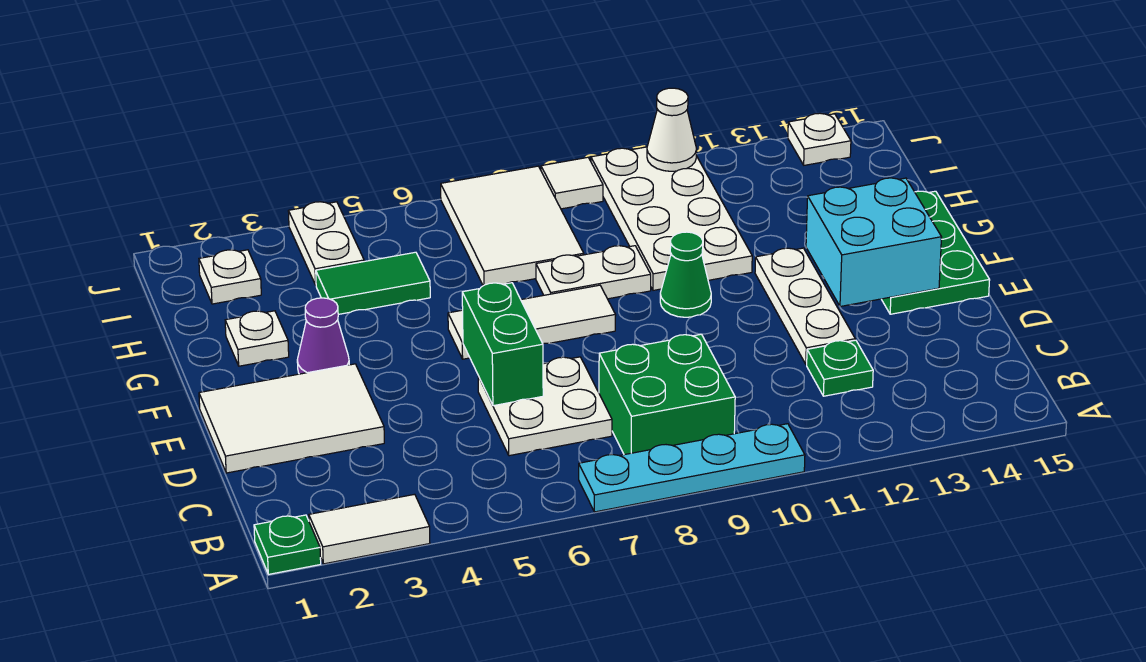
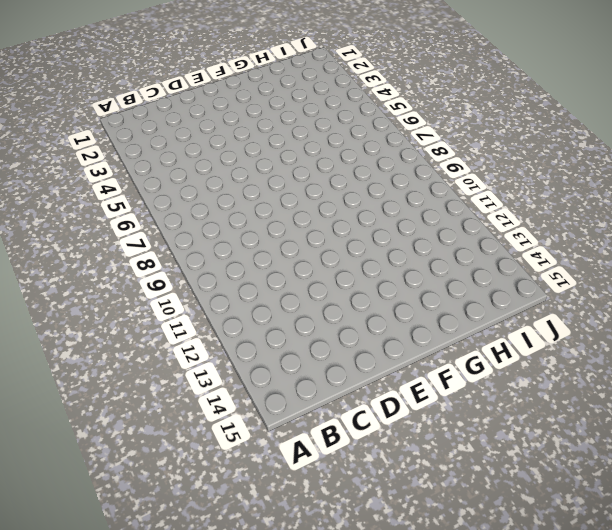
none -> green plate A1 level 1
none -> white tile A2:A3 level 1
none -> cyan plate A7:A10 level 1

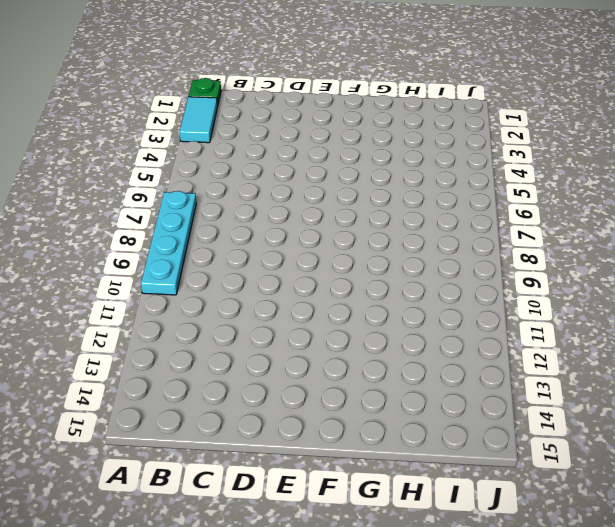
cyan tile A2:A3 level 1 -> white tile A2:A3 level 1
none -> green brick B8:C9 level 1
none -> white plate C6:D7 level 1
none -> green plate C12 level 1

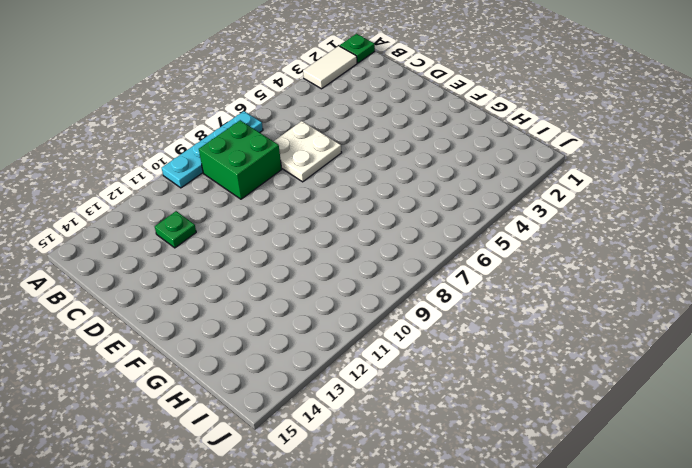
none -> white tile D1:E3 level 1
none -> white plate D12:F12 level 1
none -> green plate E14:G15 level 1

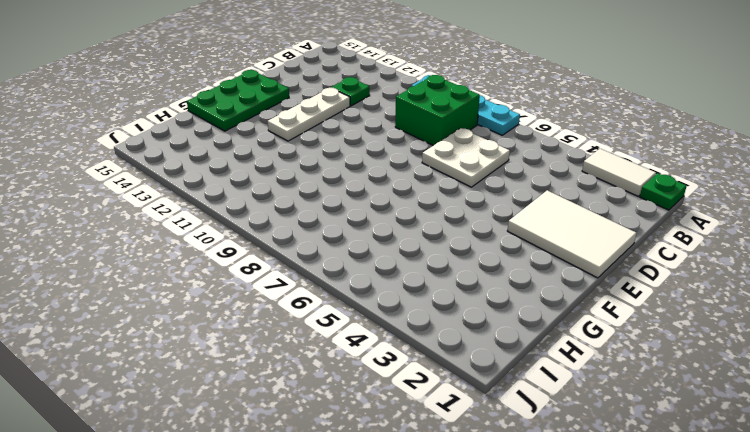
none -> purple cone F3 level 1
none -> white tile F6:F8 level 1
none -> green cone F10 level 1

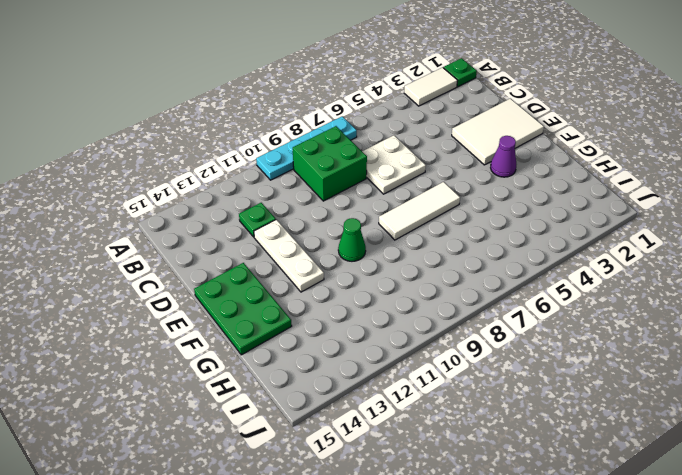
none -> white plate G2 level 1
none -> white plate G8:G9 level 1
none -> white plate G10:J11 level 1

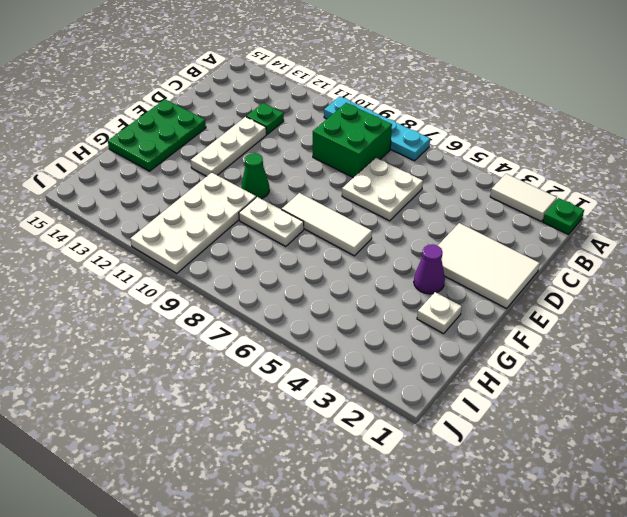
none -> green tile H4:H5 level 1
none -> white tile H7:J8 level 1
none -> white plate I2 level 1

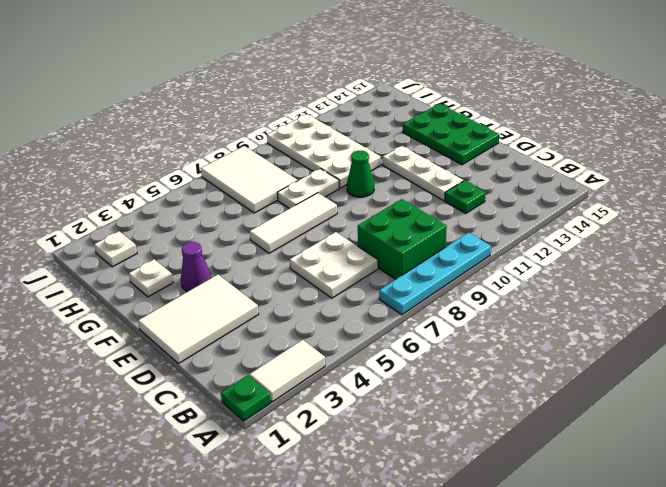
none -> green tile H4:H5 level 1
none -> white plate I4:J4 level 1
none -> white tile J9 level 1

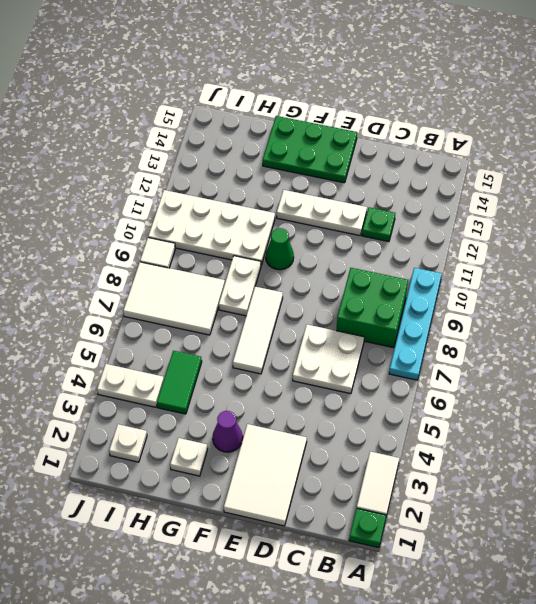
none -> white plate J14 level 1
none -> green brick D6:E6 level 2
none -> cyan brick E13:F14 level 2

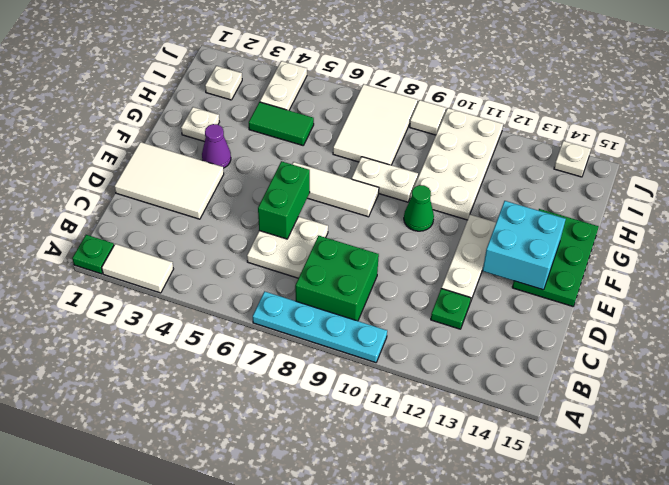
none -> white cone J11 level 2

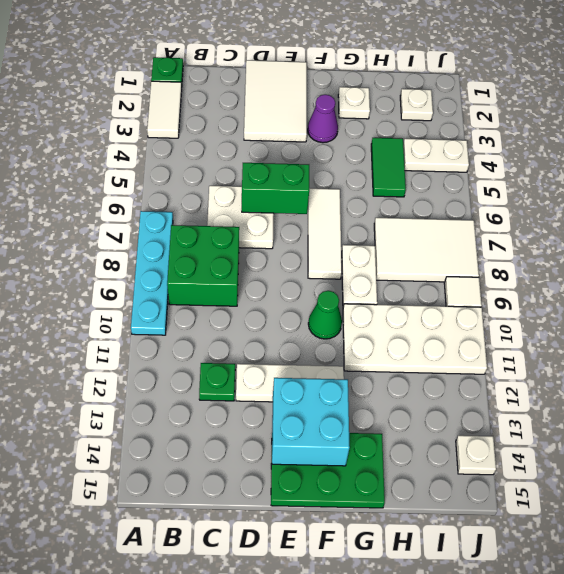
none -> white cone J11 level 2

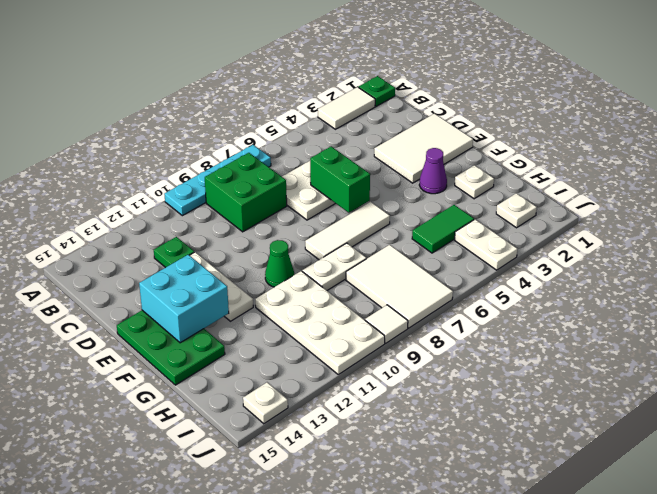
none -> white cone J11 level 2

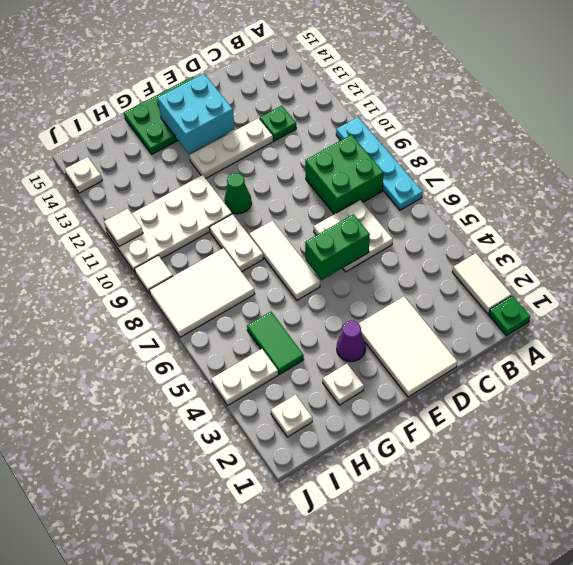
white tile J11 level 2 -> white cone J11 level 2

